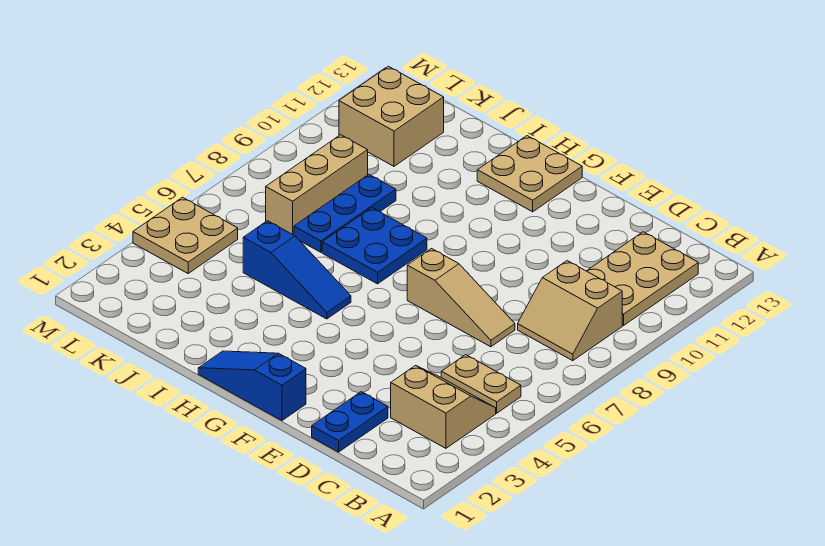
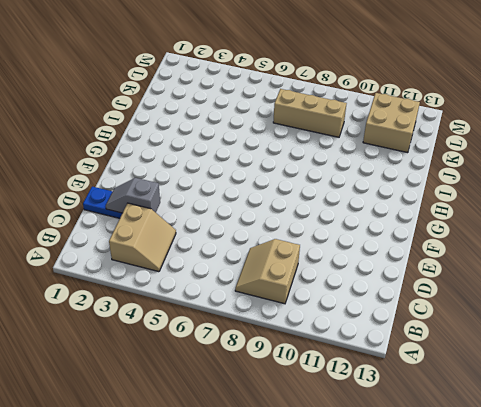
grey slope D2:D3 level 2 top 3 -> none
none -> tan plate B5:C5 level 1
none -> tan plate B10:C12 level 1
none -> tan slope D7:F7 level 1 top F

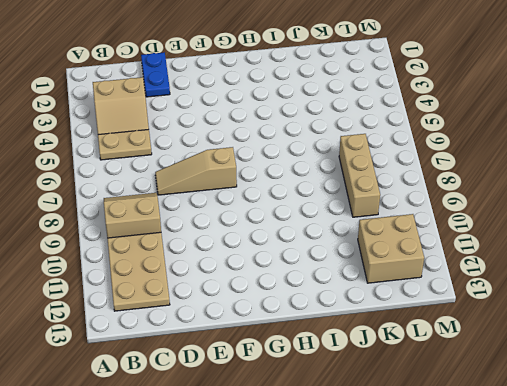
none -> blue slope F1:H1 level 1 top F
none -> tan plate G12:H13 level 1
none -> blue slope H5:J5 level 1 top J

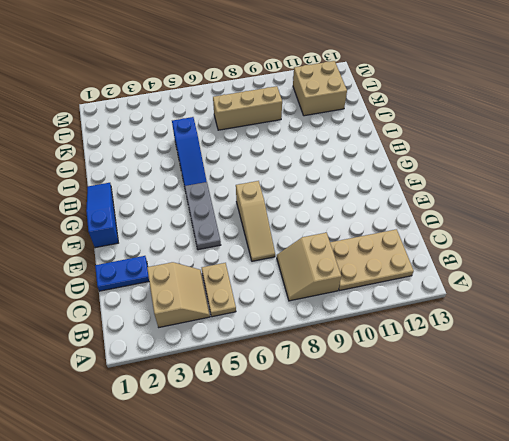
grey plate E5:G5 level 1 -> none
none -> tan plate G12:H13 level 1
none -> blue plate H7:I8 level 1
none -> blue plate J7:J9 level 1

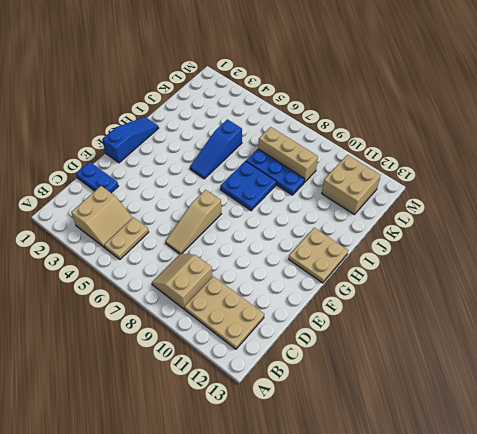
none -> tan plate L4:M5 level 1

